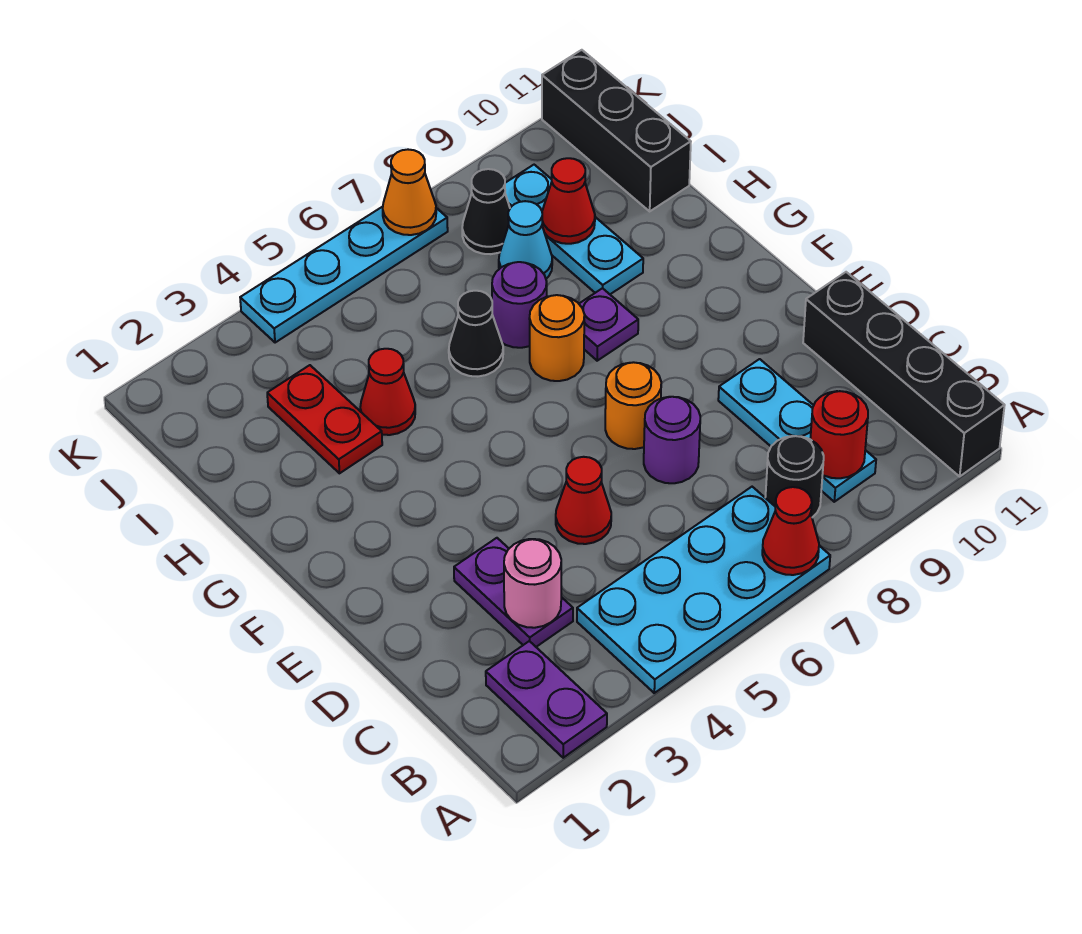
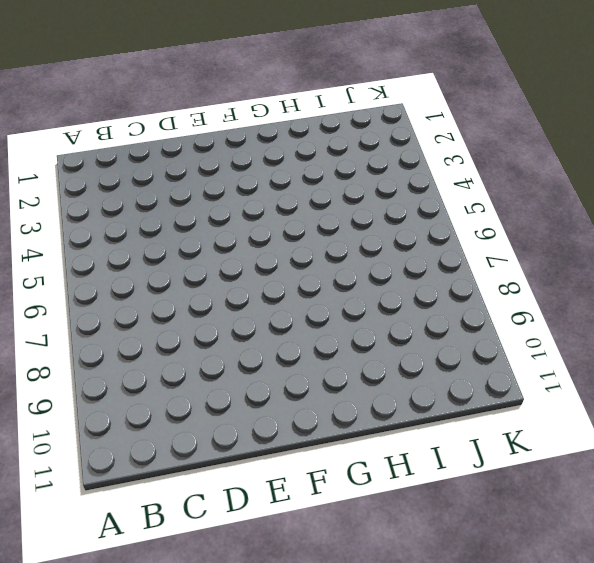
none -> purple plate A2:B2 level 1
none -> cyan plate A4:B7 level 1
none -> black brick A11:D11 level 1

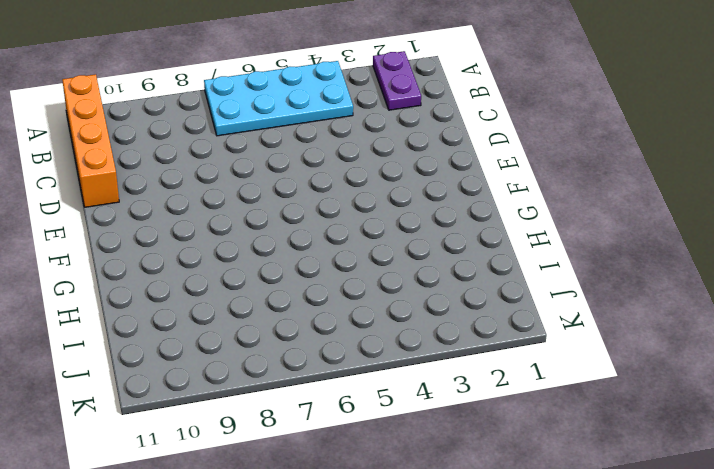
orange brick A11:D11 level 1 -> black brick A11:D11 level 1
none -> black round brick B8 level 1
none -> cyan plate B9:D9 level 1
none -> purple plate C3:D3 level 1

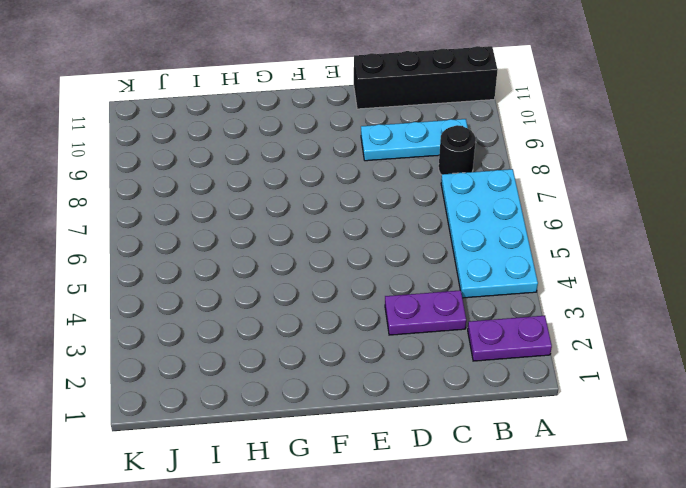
none -> red cone D5 level 1
none -> purple round brick D7 level 1
none -> orange round brick E7 level 1

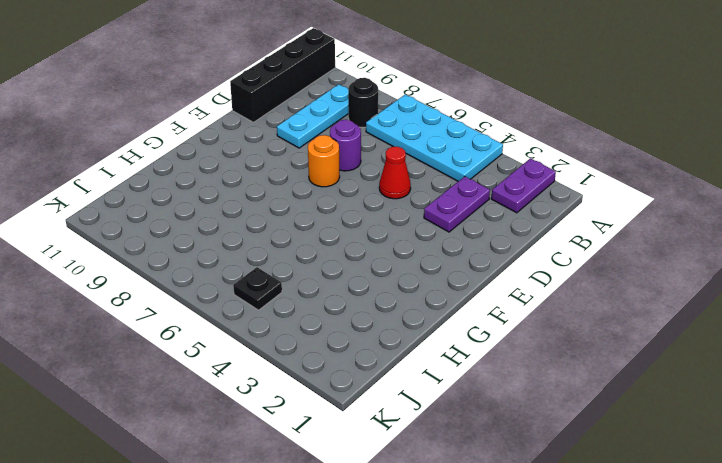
black plate J5 level 1 -> none
none -> orange round brick G7 level 1
none -> purple plate G8 level 1
none -> red plate H3:I3 level 1

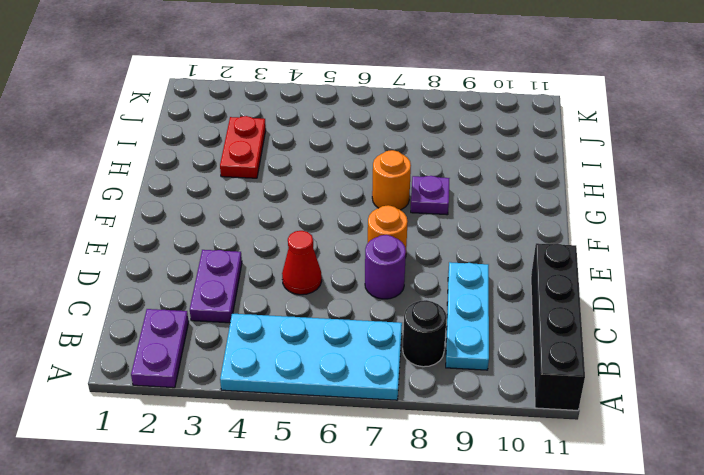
none -> red cone H4 level 1
none -> black cone H6 level 1
none -> purple round brick H7 level 1

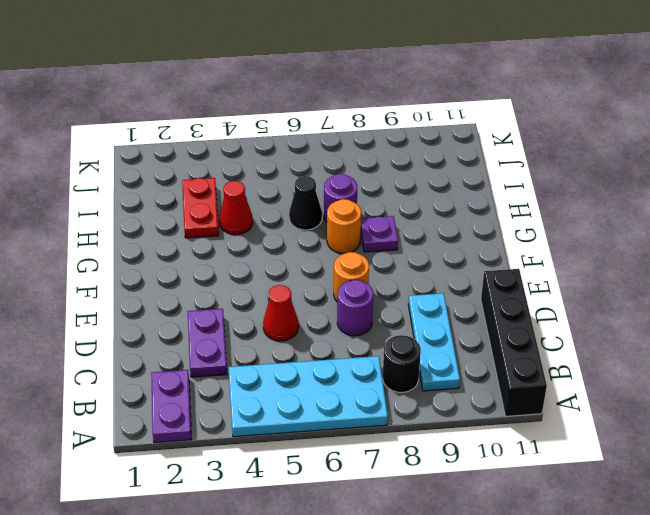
none -> cyan plate H9:J9 level 1
none -> cyan cone I8 level 1
none -> black brick I11:K11 level 1

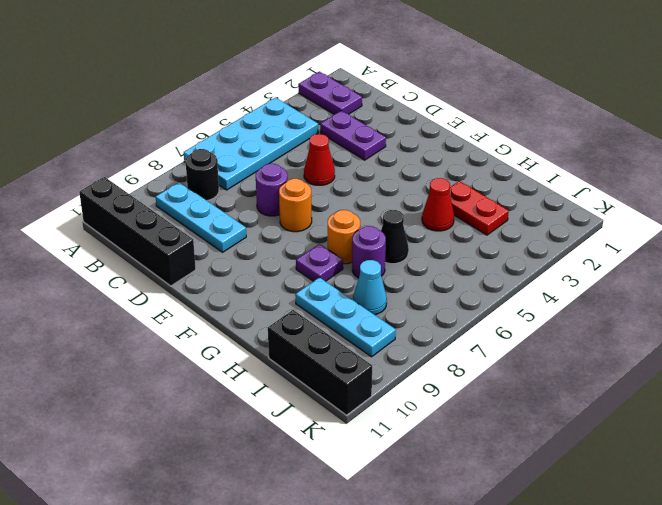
none -> black cone J8 level 1
none -> cyan plate K4:K7 level 1
none -> red cone A7 level 2

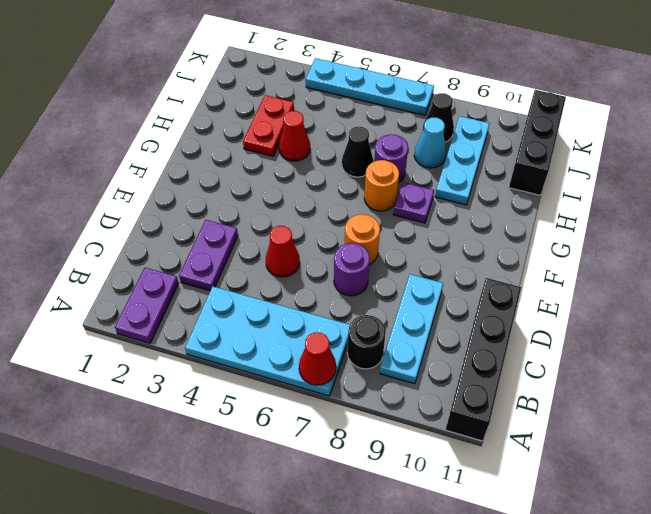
none -> red round brick B9 level 2
none -> pink round brick C3 level 2
none -> red cone I9 level 2

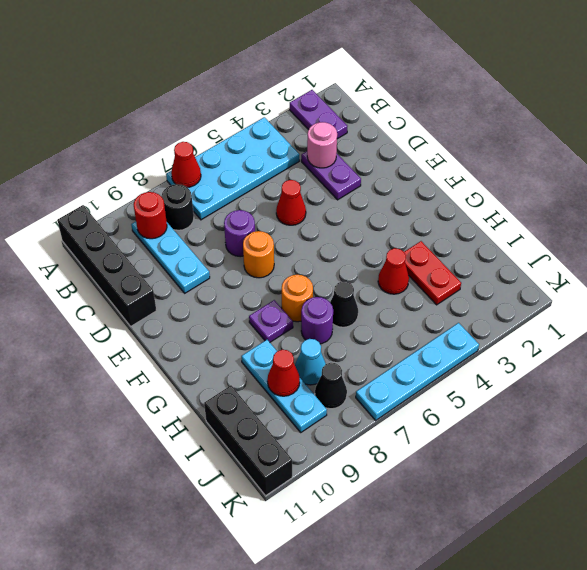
none -> orange cone K7 level 2

